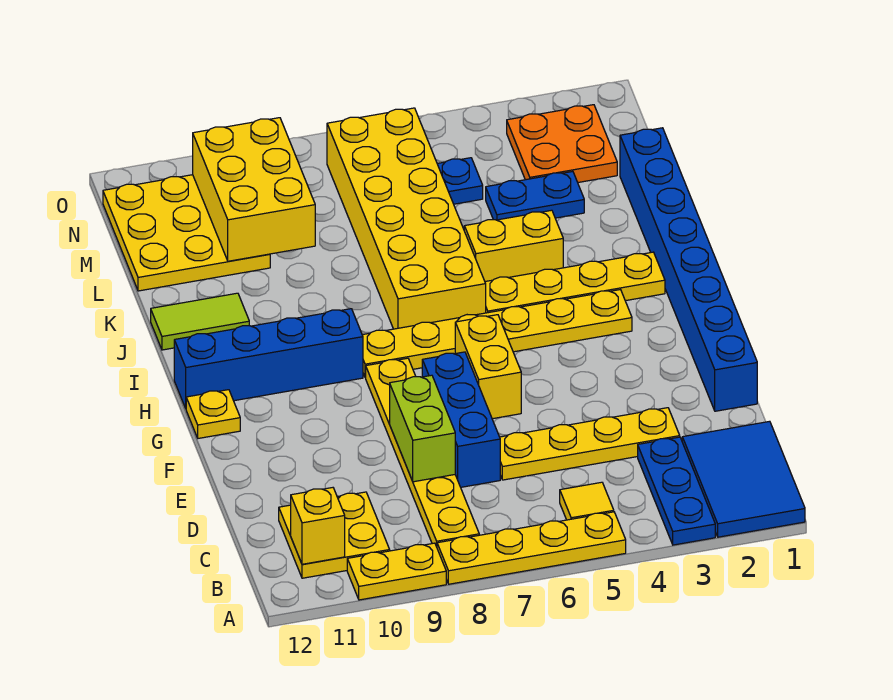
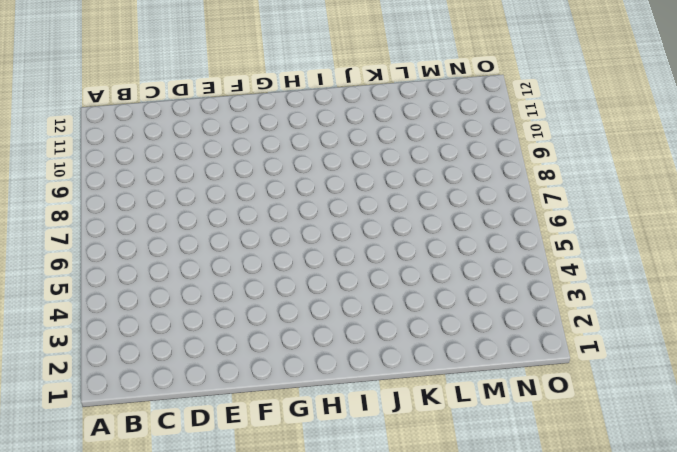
none -> blue tile A1:C2 level 1
none -> blue plate A3:C3 level 1
none -> yellow plate A5:A8 level 1

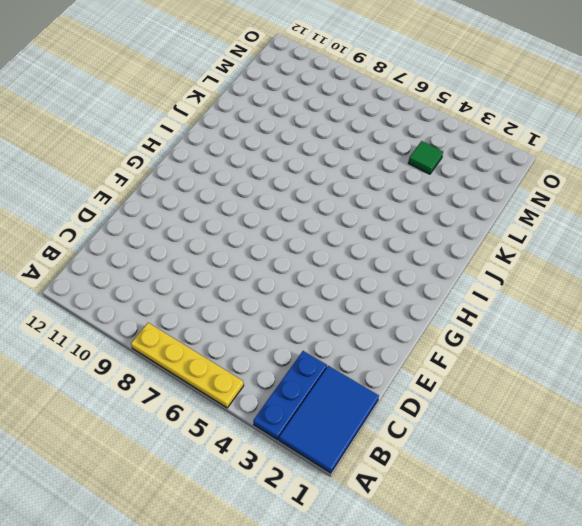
green tile M4 level 1 -> none
none -> yellow plate A9:A10 level 1
none -> yellow tile B5 level 1
none -> yellow plate B8:G8 level 1

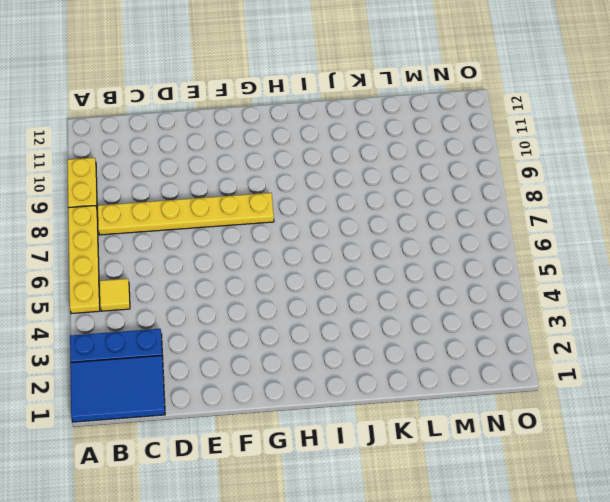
none -> yellow plate B10:C11 level 1
none -> yellow plate D3:D6 level 1
none -> blue brick D7:F7 level 1

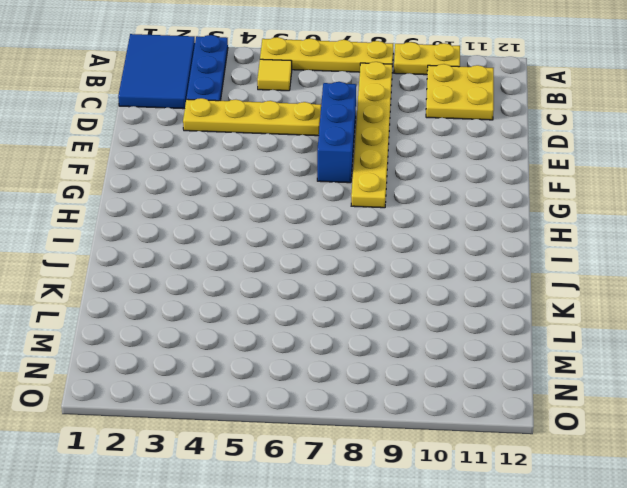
none -> blue brick E1:L1 level 1
none -> yellow brick F6:G6 level 1
none -> yellow plate G12 level 1

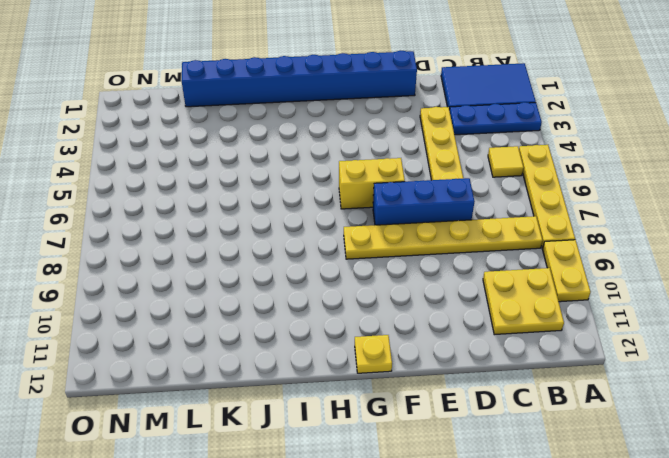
none -> yellow plate H3:H8 level 1
none -> blue brick H9:H12 level 1
none -> yellow plate I2:I5 level 1

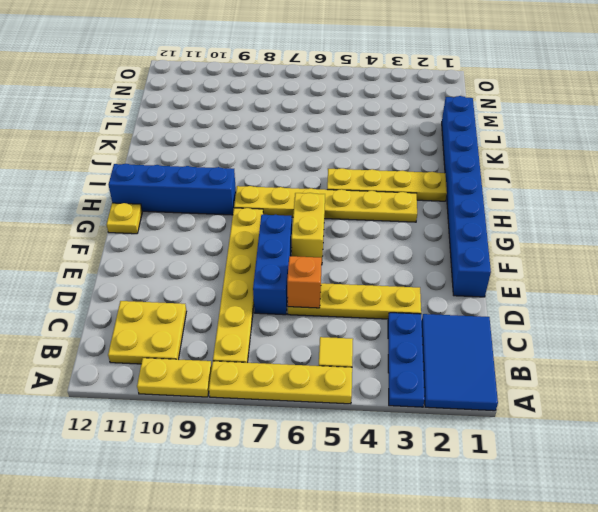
orange brick D6 level 2 -> none
none -> yellow brick I6:N7 level 1
none -> yellow brick J4:J5 level 1
none -> lime tile J11:J12 level 1

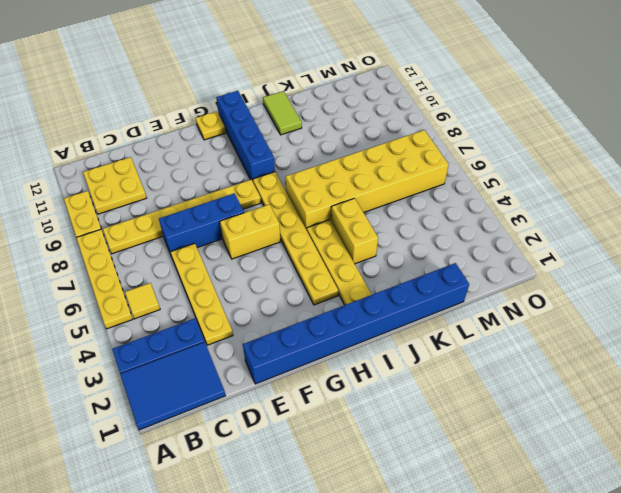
none -> blue plate L3:L4 level 1
none -> yellow plate L10:N12 level 1
none -> orange plate M2:N3 level 1

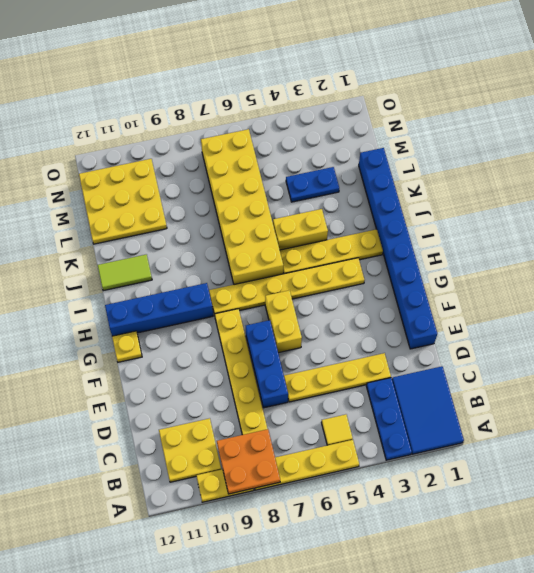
orange plate A8:B9 level 2 -> orange plate M2:N3 level 1
none -> blue plate M5 level 1
none -> yellow brick B11 level 2
none -> lime brick D8:E8 level 2

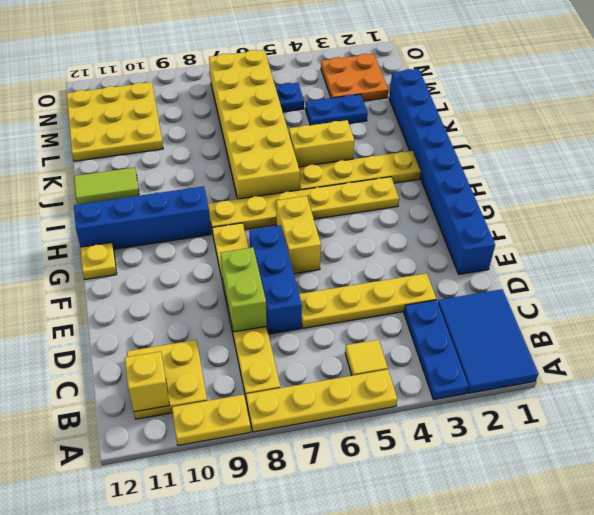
none -> yellow brick L9:N10 level 2

